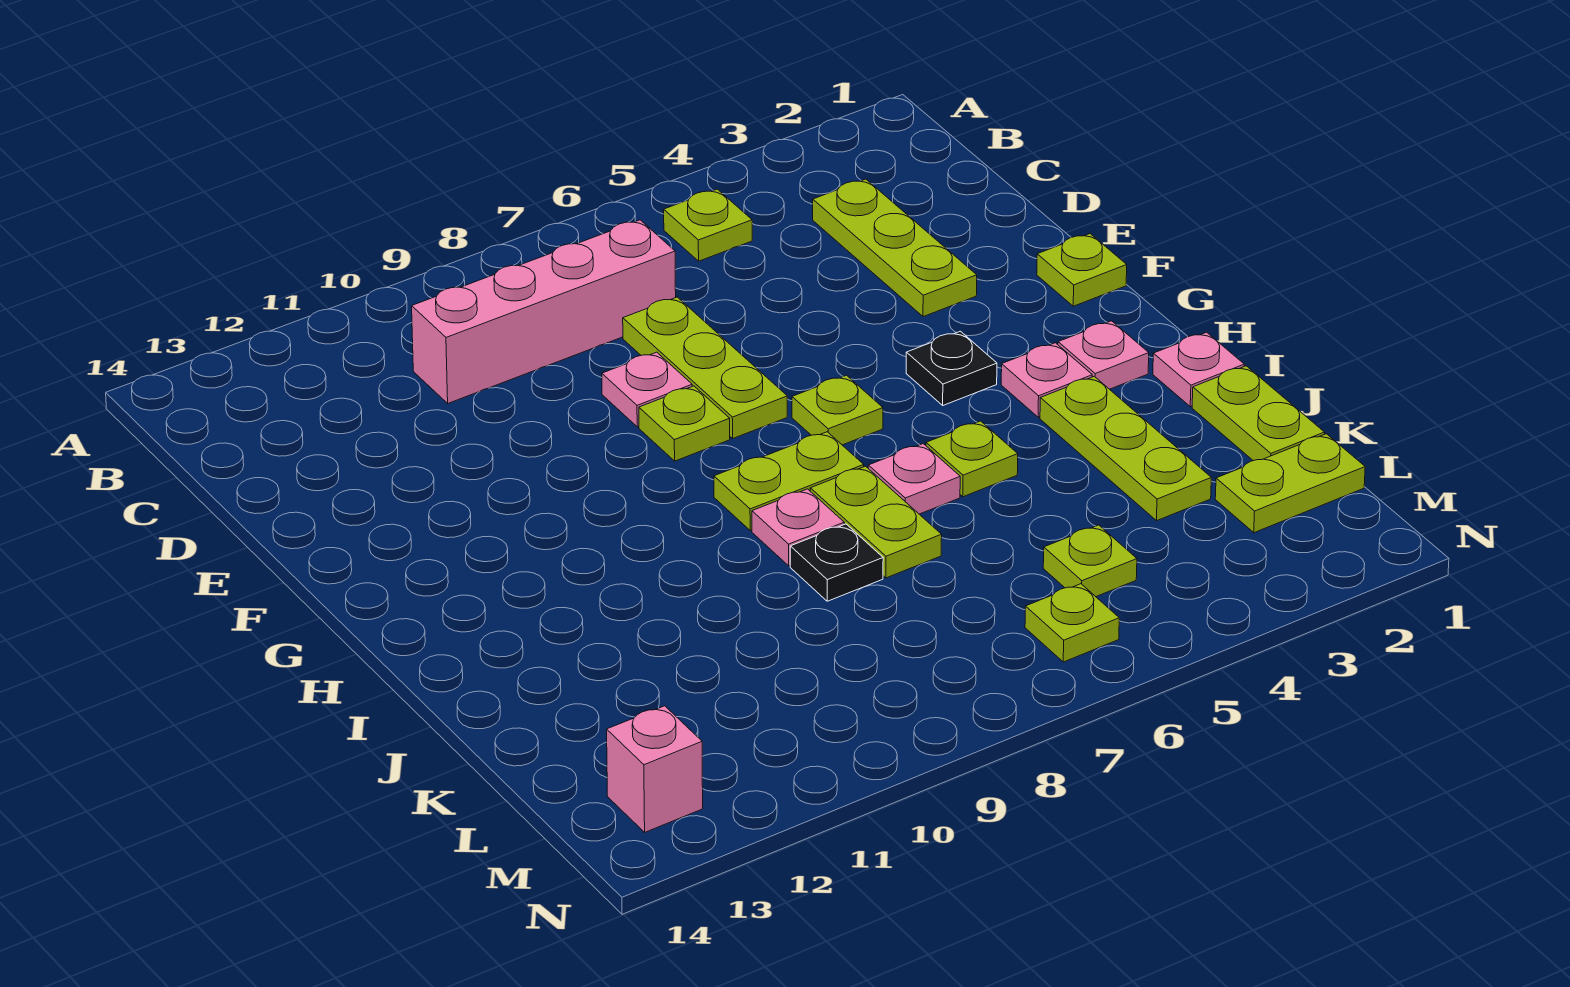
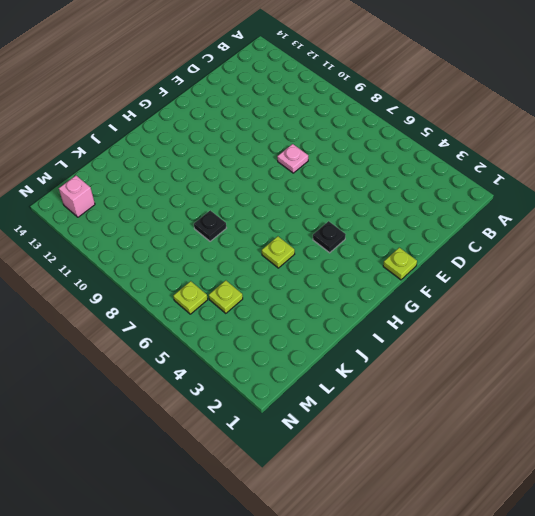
none -> lime plate B5 level 1
none -> lime plate C3:E3 level 1
none -> pink brick C7:C10 level 1

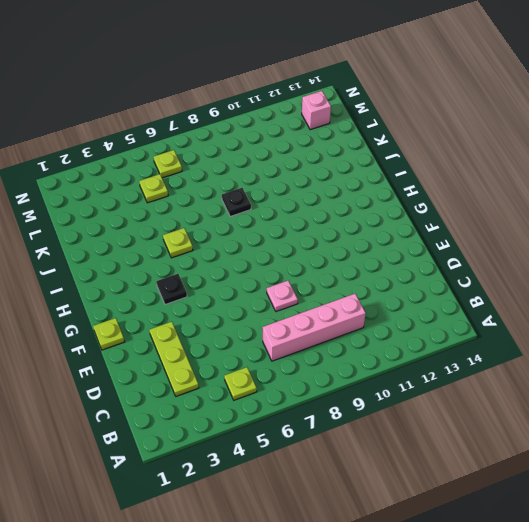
none -> lime plate D7:F7 level 1
none -> lime plate F8 level 1
none -> lime plate G6 level 1

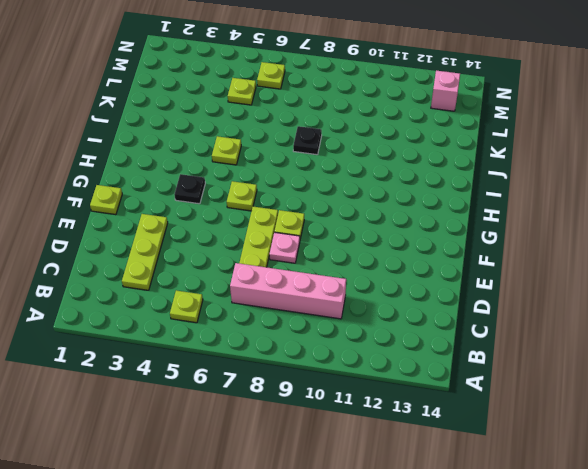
none -> pink plate H2 level 1
none -> pink plate H3 level 1
none -> lime plate H7:H8 level 1

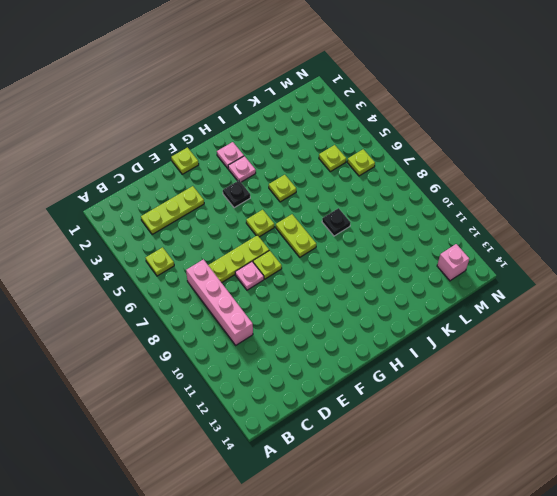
none -> pink plate I1 level 1
none -> lime plate I3:K3 level 1
none -> pink plate I6 level 1

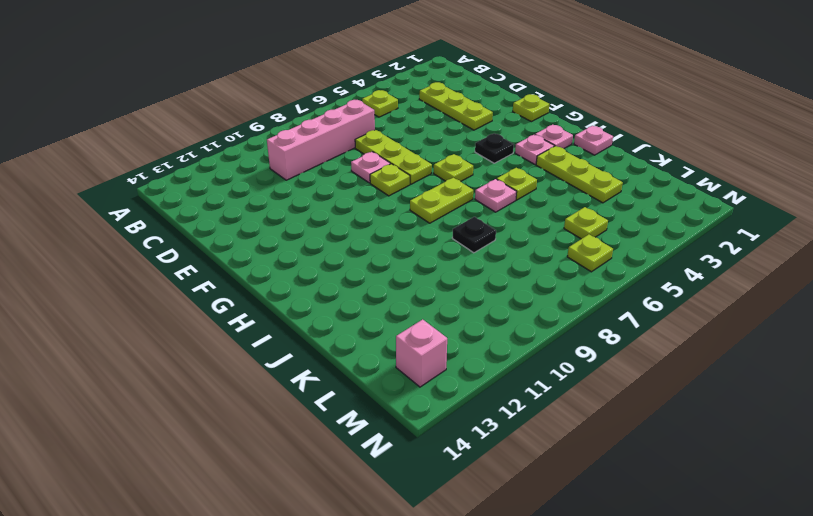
none -> lime plate I7:J7 level 1
none -> pink plate I8 level 1
none -> lime plate J1:K1 level 1

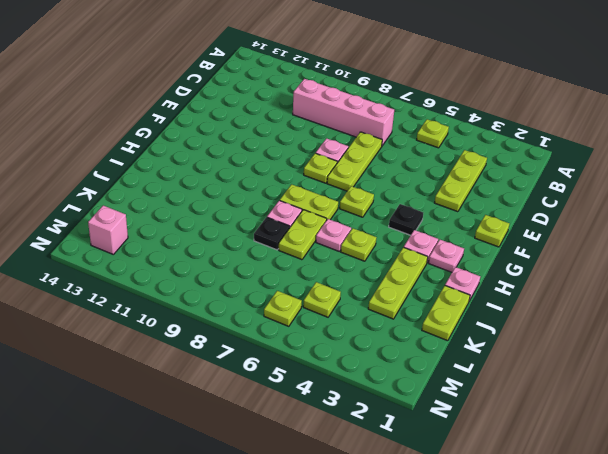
none -> lime plate L1:L2 level 1

